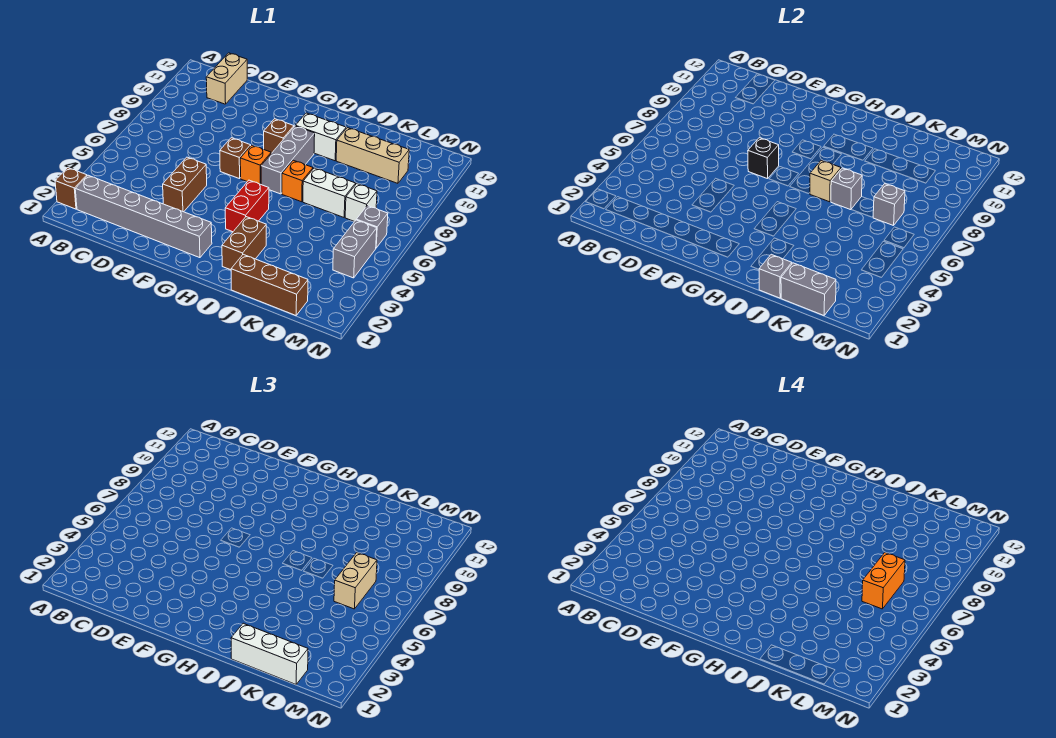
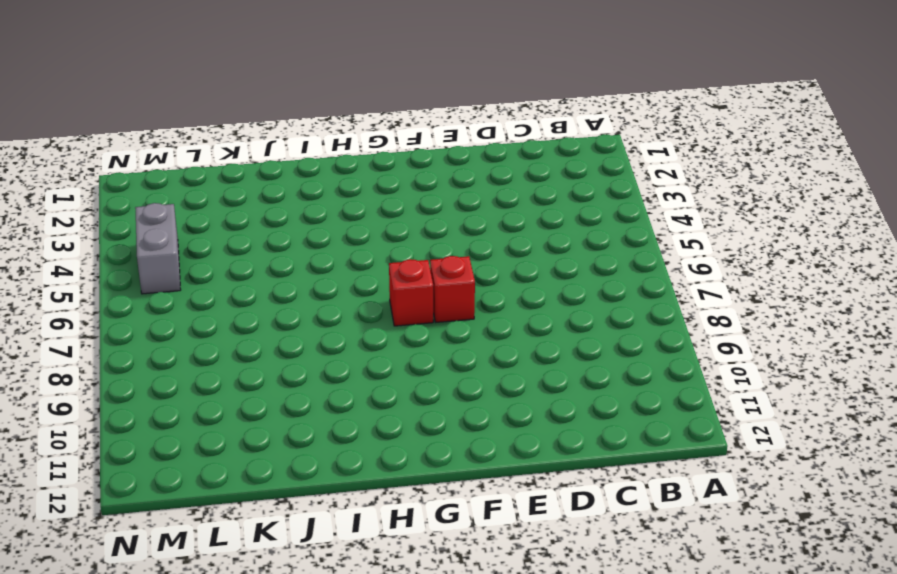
red brick F7 level 1 -> brown brick F7 level 1
red brick G7 level 1 -> orange brick G7 level 1
none -> brown brick A2 level 1
none -> grey brick B2:G2 level 1
none -> tan brick C11:C12 level 1

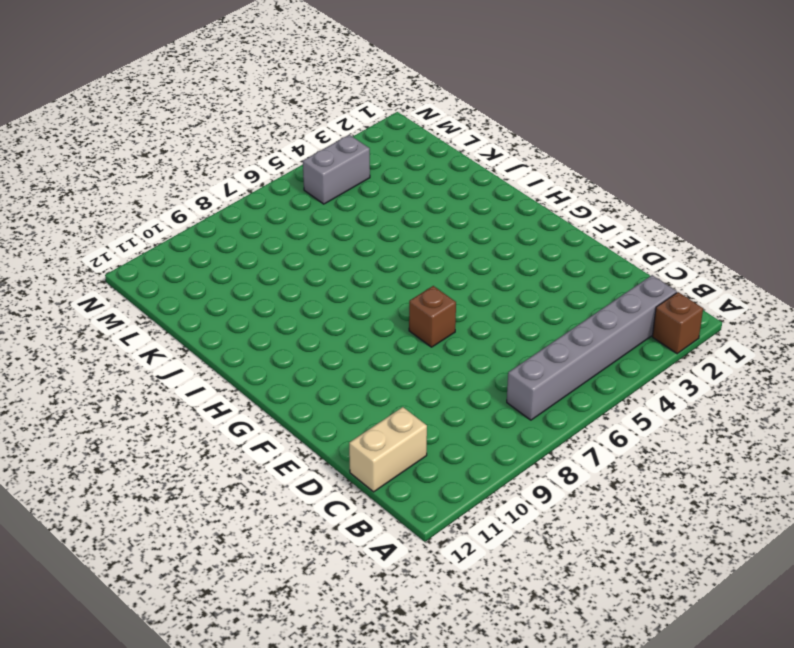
grey brick B2:B7 level 1 -> grey brick B2:G2 level 1
none -> brown brick E4:E5 level 1
none -> orange brick G7 level 1
none -> brown brick G9 level 1

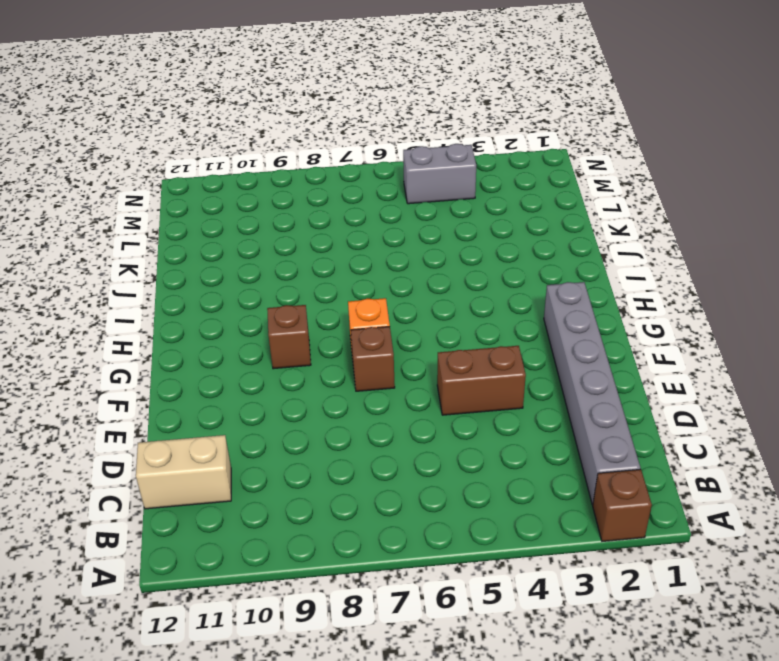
none -> red brick H4:H5 level 1
none -> grey brick H7:H9 level 1
none -> white brick H10:I10 level 1

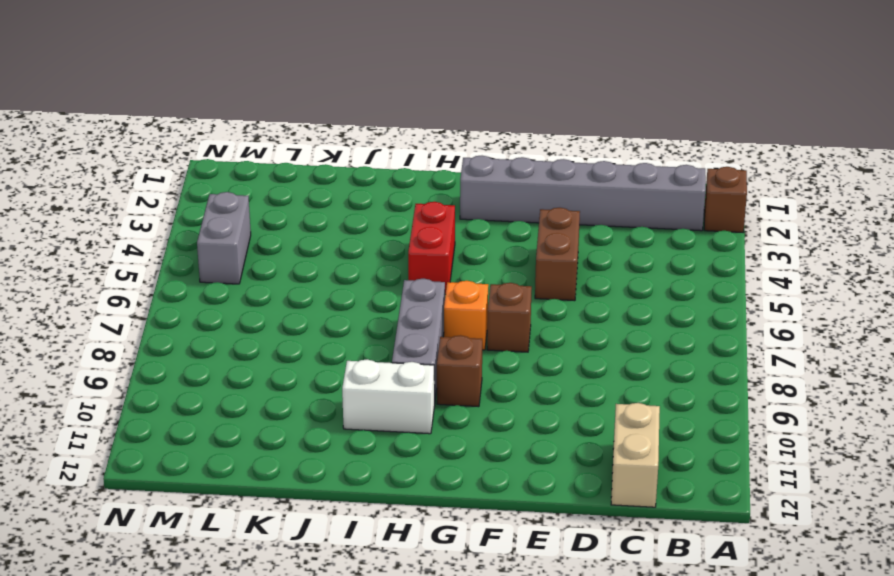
none -> brown brick I2:I3 level 1
none -> orange brick I7 level 1
none -> brown brick J1:L1 level 1

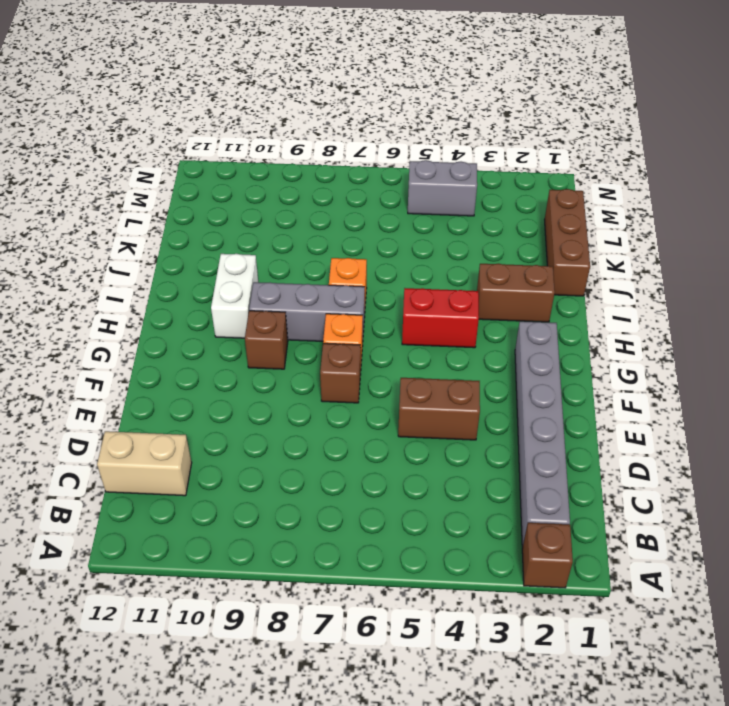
none -> white brick J7:K7 level 1
none -> tan brick J10:L10 level 1
none -> white brick L7 level 1

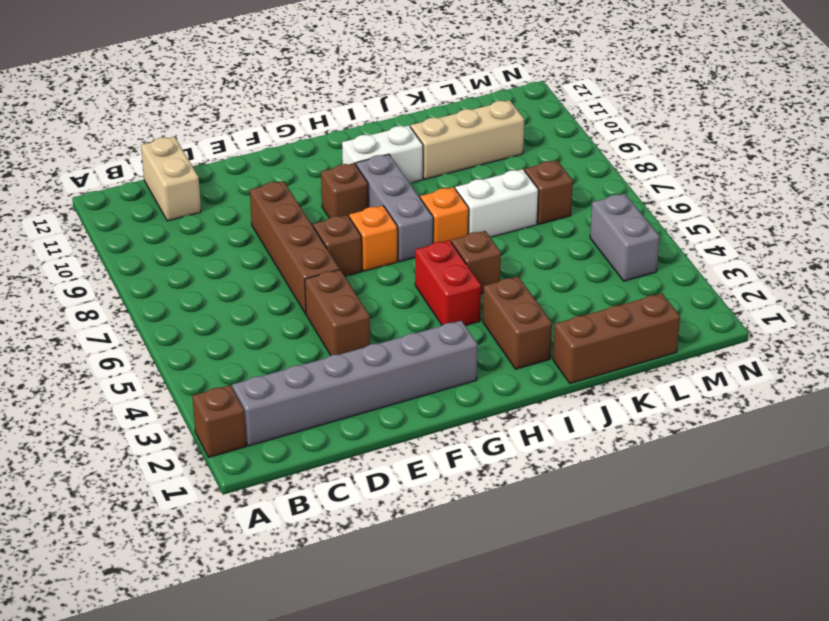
brown brick E6:E9 level 1 -> none
brown brick I5 level 1 -> none
brown brick L7 level 1 -> white brick L7 level 1
none -> grey brick M6 level 1
none -> black brick F7 level 2
none -> tan brick I7 level 2

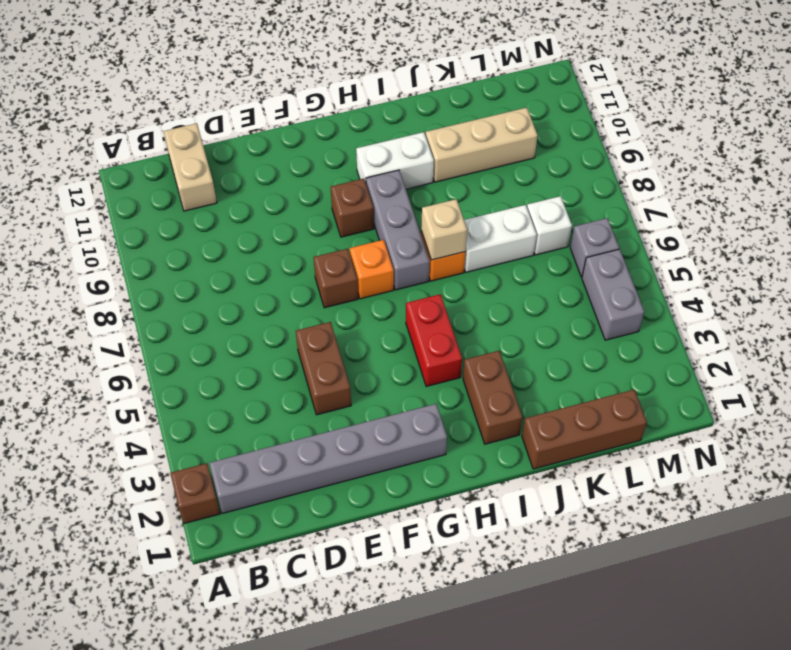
none -> black brick F7 level 2
none -> grey brick J1 level 2
none -> grey brick J7 level 2

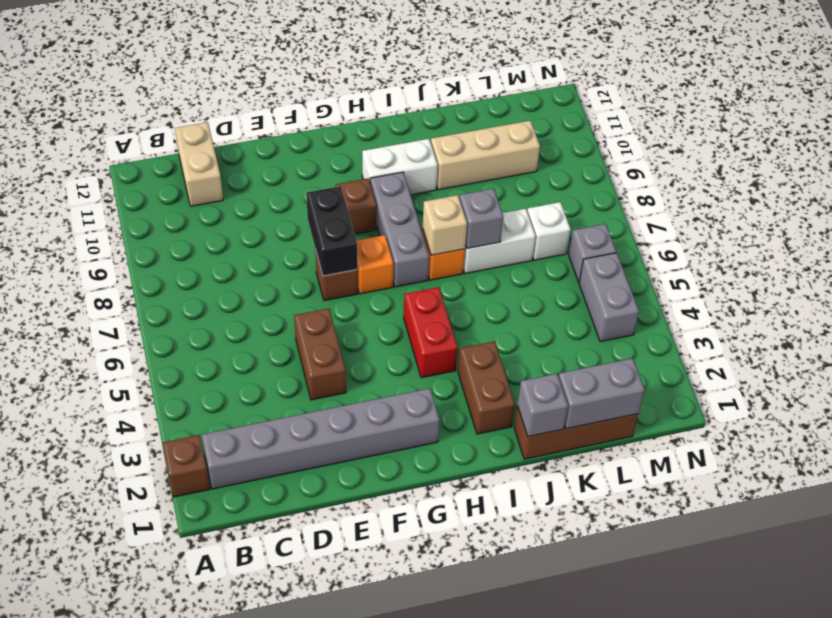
black brick F7:F8 level 2 -> black brick F7 level 2
none -> grey brick L7 level 2
none -> white brick J1:L1 level 3
none -> tan brick L6:L7 level 3

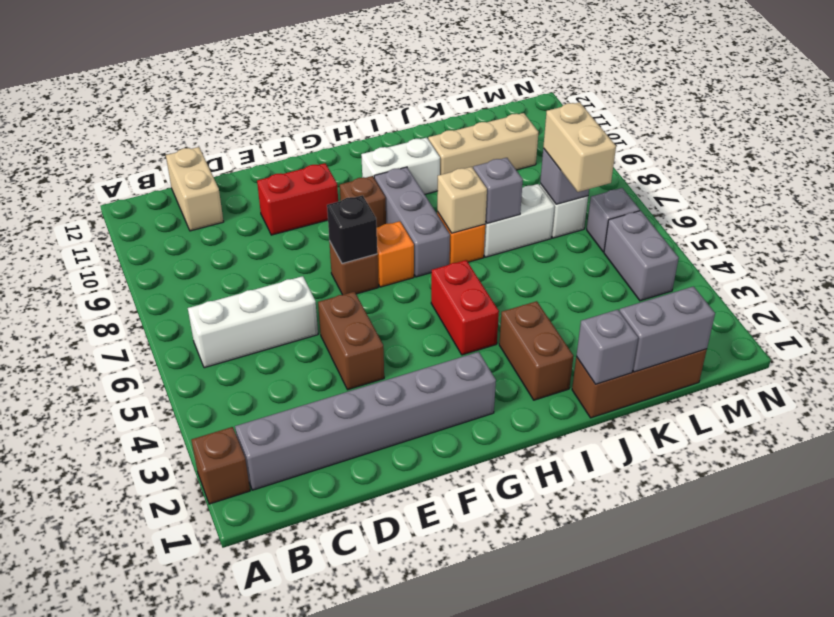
white brick B6:D6 level 1 -> white brick J1:L1 level 3
red brick E10:F10 level 1 -> none
none -> orange brick L6:L7 level 4

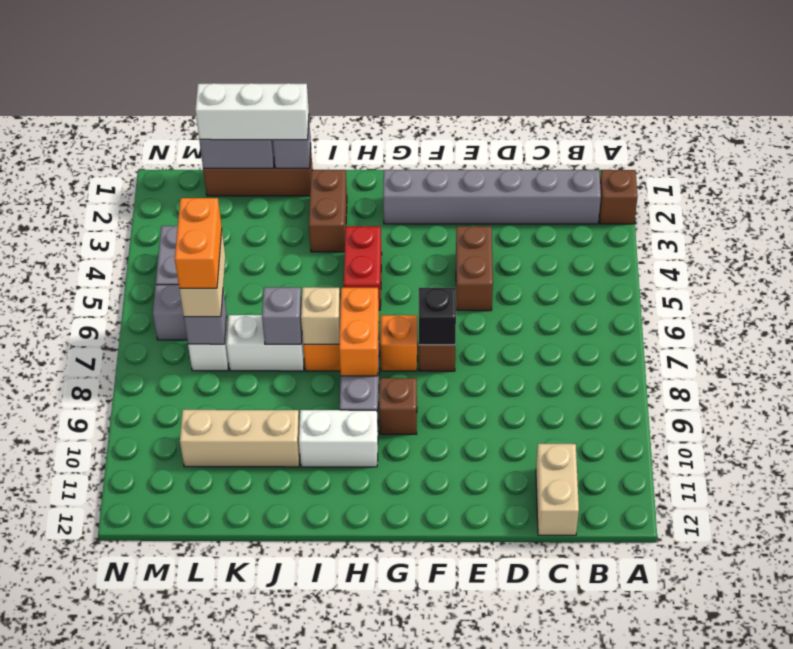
orange brick H7:H8 level 2 -> none

